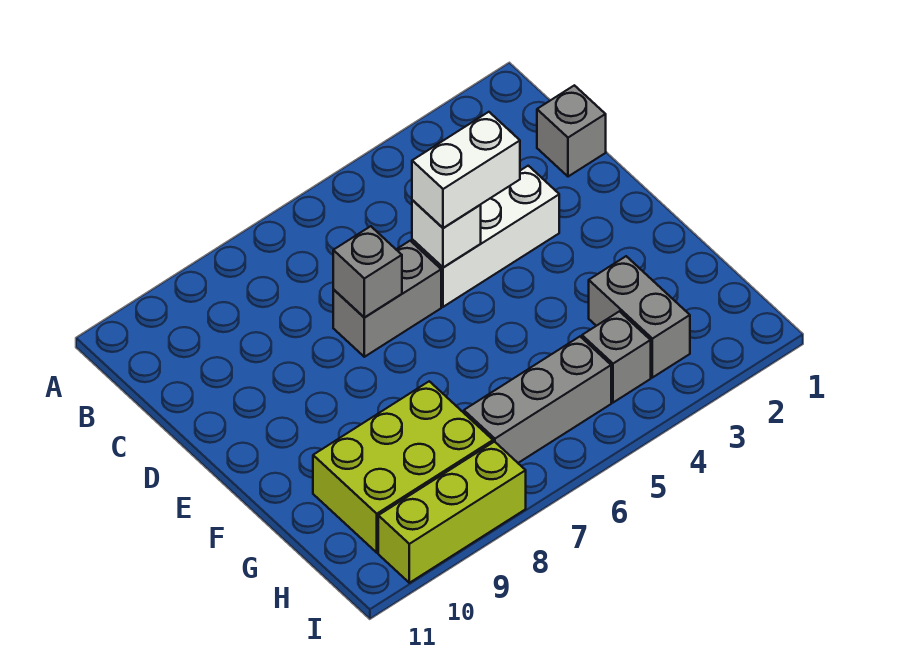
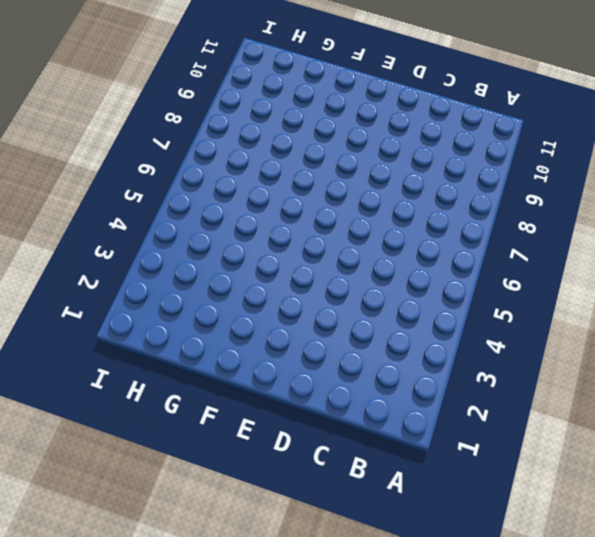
none -> grey brick C1 level 1
none -> white brick D3:D5 level 1

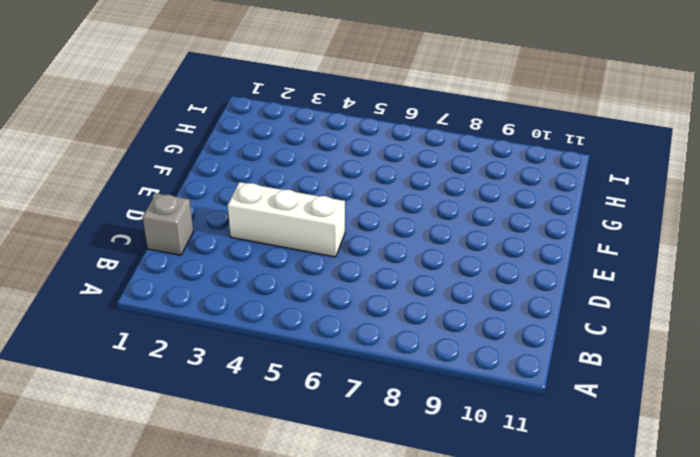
none -> grey brick D6:D7 level 1
none -> grey brick G3:H3 level 1

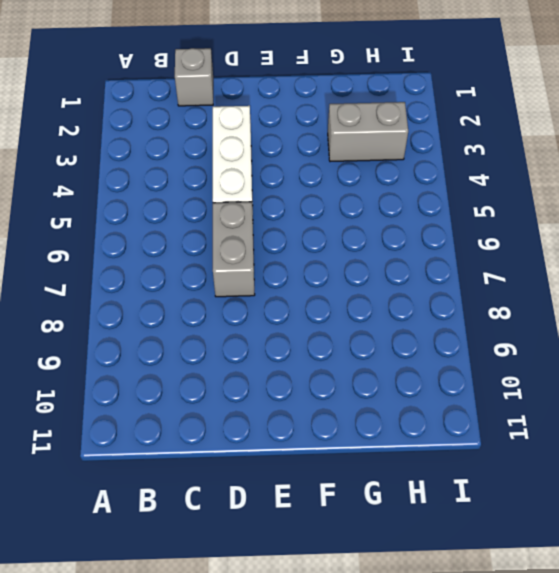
none -> lime brick G8:H10 level 1
none -> grey brick H4 level 1

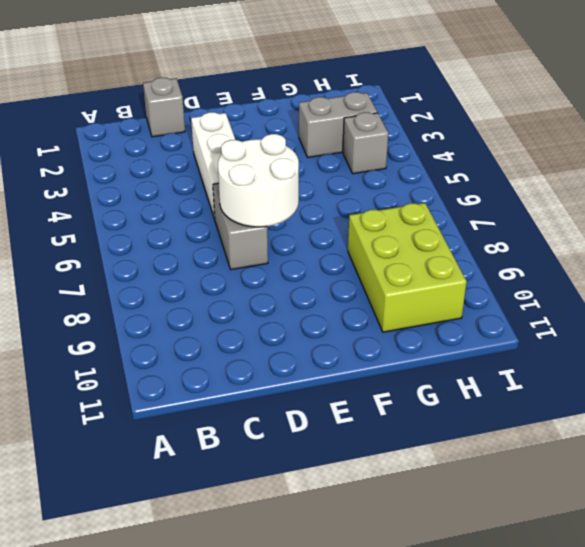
white round brick D6:E7 level 2 -> grey brick D7 level 2
none -> grey brick H5:H7 level 1
none -> lime brick I8:I10 level 1

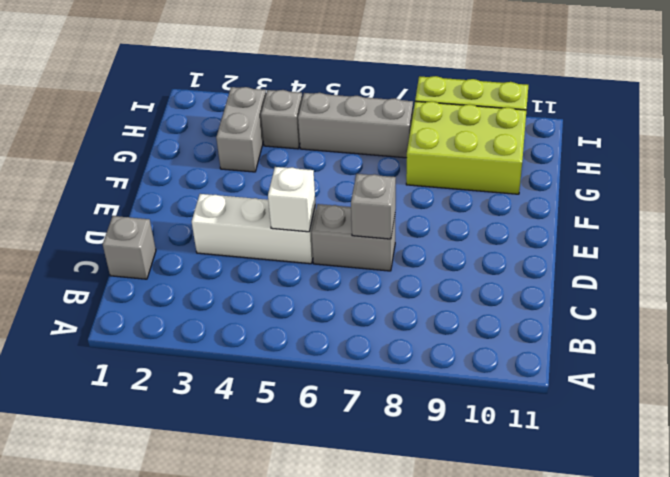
none -> white brick D4:D5 level 3

